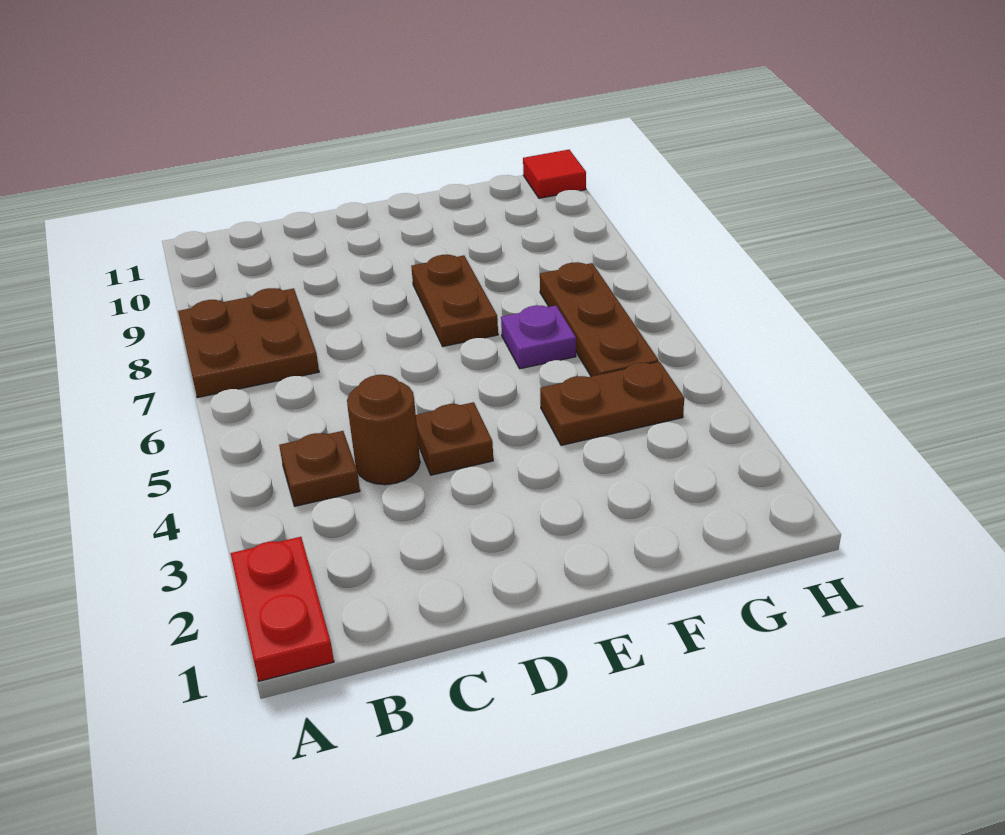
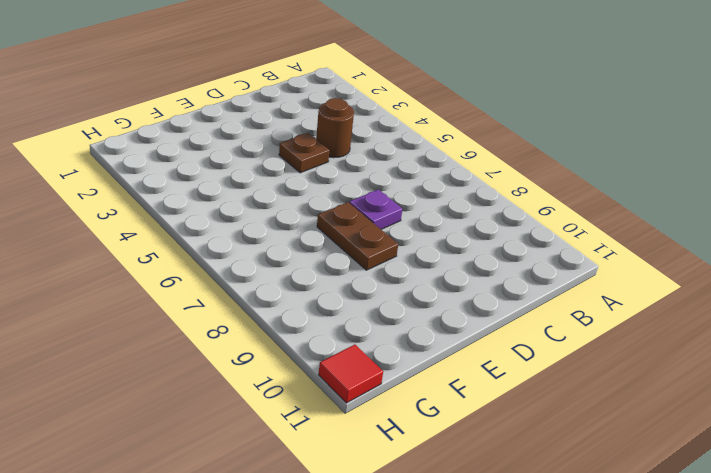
purple plate D7 level 1 -> purple plate F6 level 1
none -> red plate A1:A2 level 1
none -> brown plate A7:B8 level 1

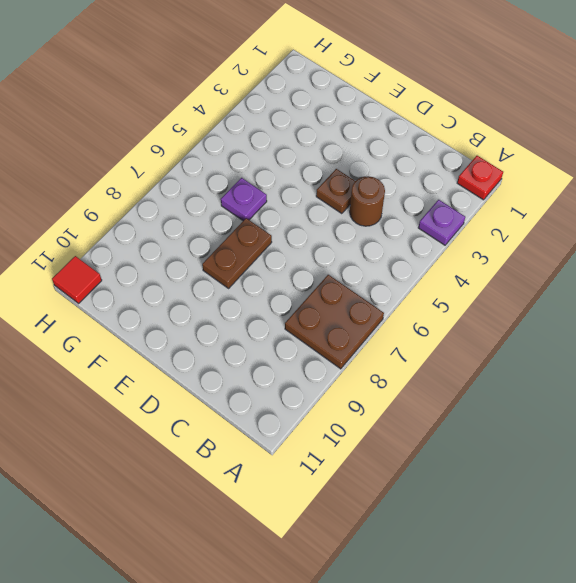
red plate A1 level 1 -> red plate A1:A2 level 1
purple plate A3 level 1 -> none
none -> brown plate B4 level 1
none -> brown plate F4:G4 level 1

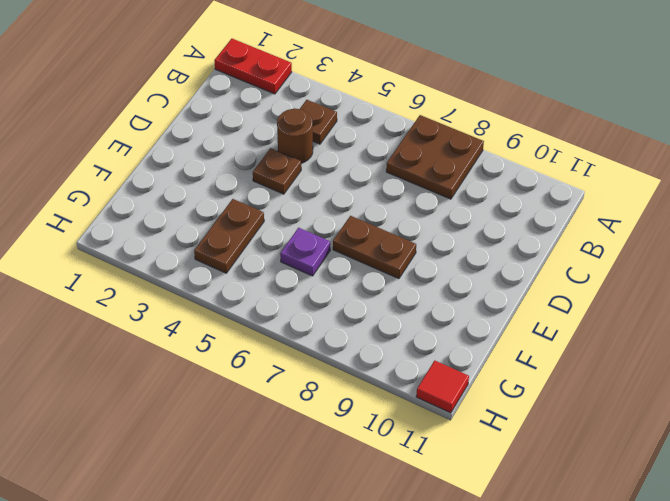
none -> brown plate G5:G7 level 1

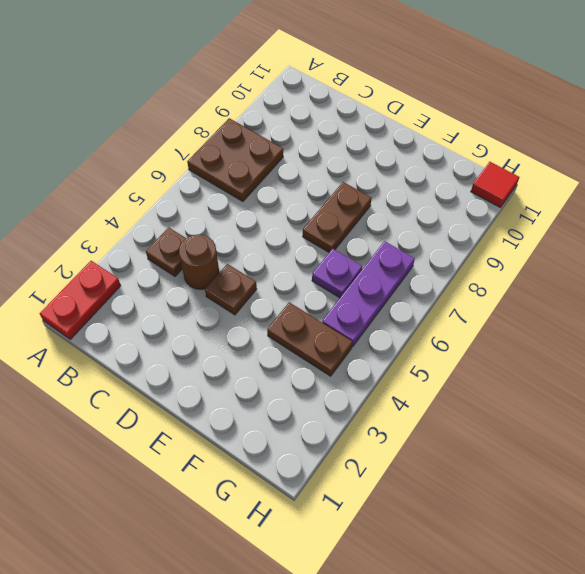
purple plate G5:G7 level 1 -> brown plate G5:G7 level 1

